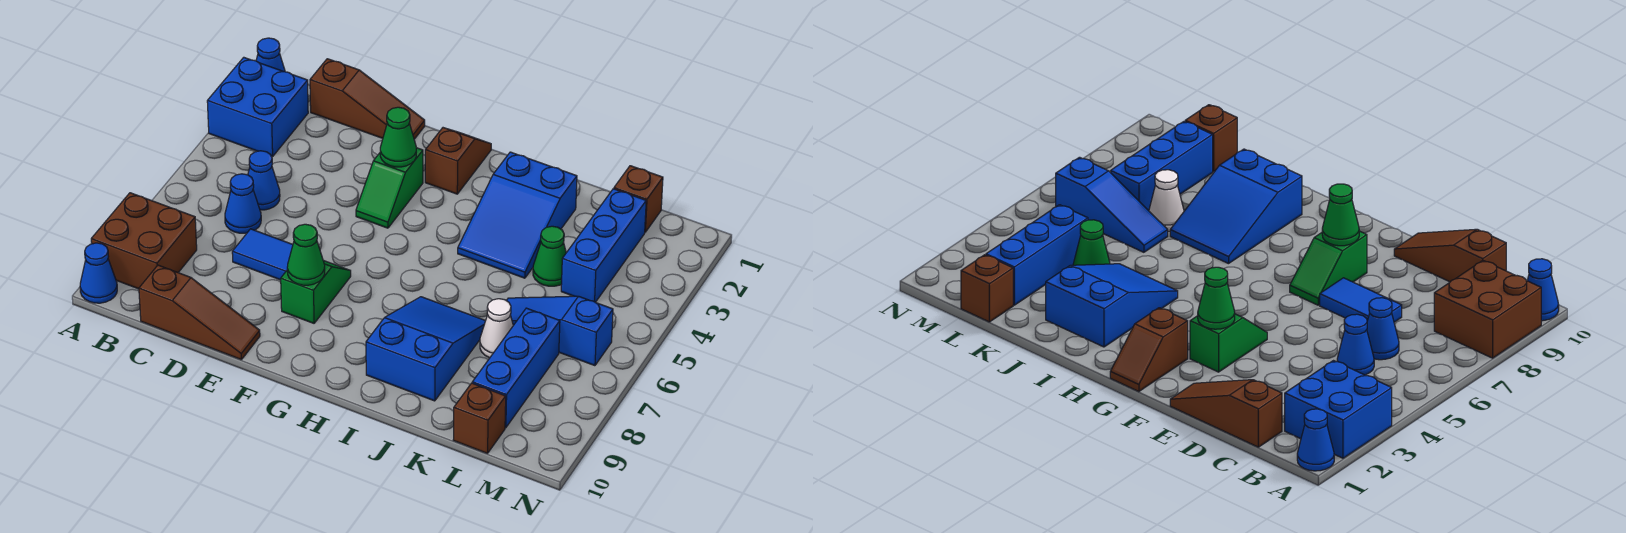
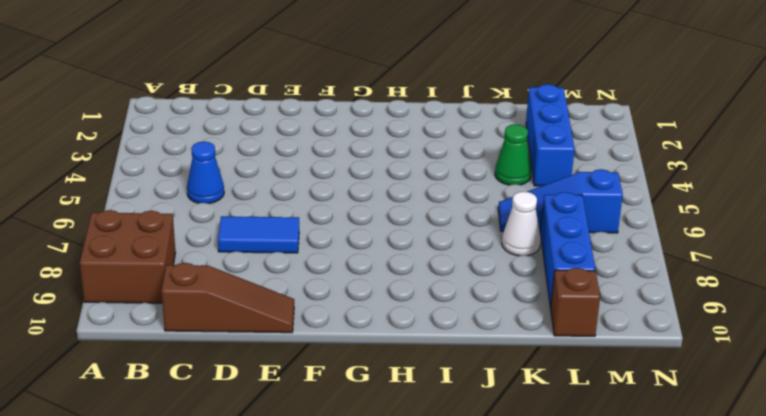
none -> blue cone A1 level 1
none -> blue brick A2:B3 level 1
none -> blue cone A10 level 1

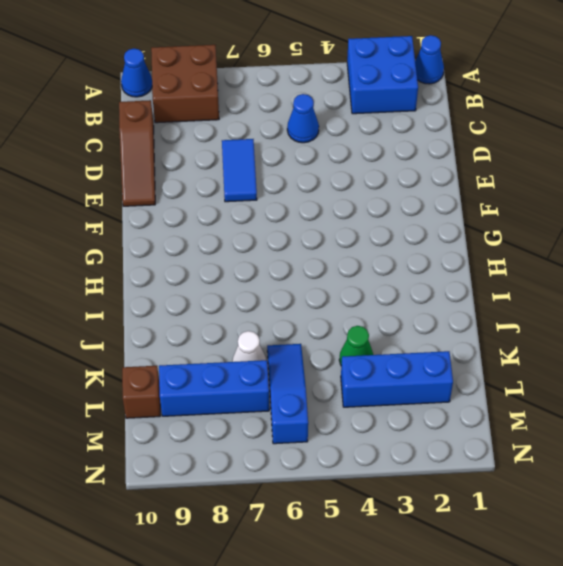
none -> brown slope C1:E1 level 1 top C
none -> blue cone C6 level 1
none -> green slope F3:F4 level 1 top 3

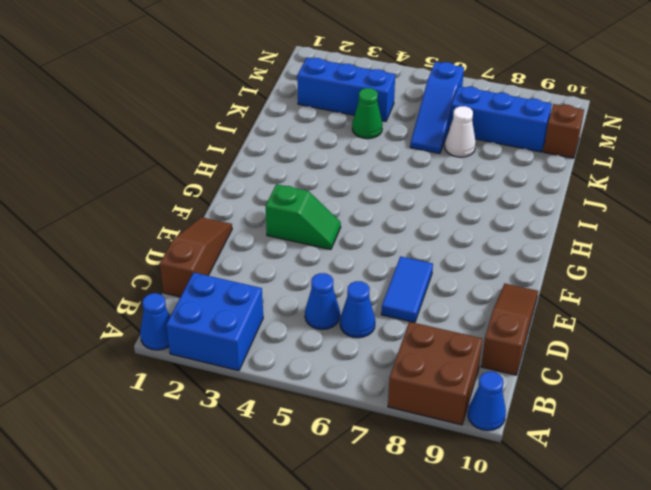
none -> green slope F7:F8 level 1 top 8
none -> brown slope G1:G2 level 1 top 2
none -> blue slope I2:J4 level 1 top 2

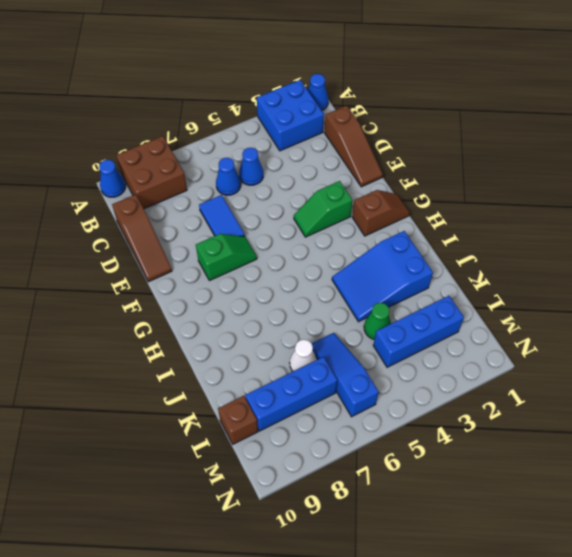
none -> blue slope I7:J9 level 1 top 9
none -> brown brick L1 level 1
none -> green cone F3 level 2

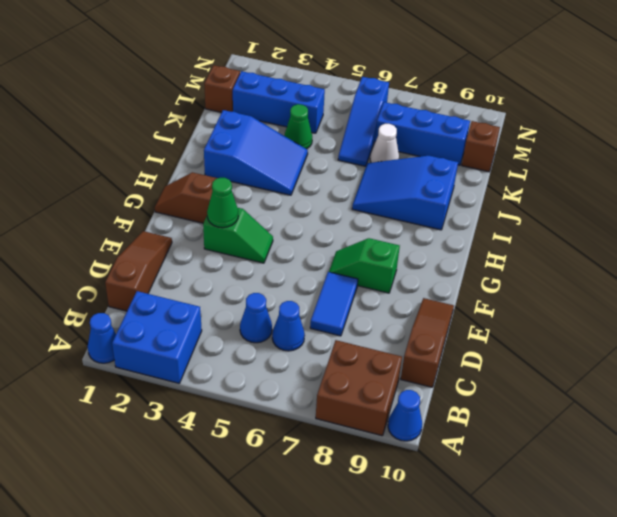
none -> green cone F8 level 2

